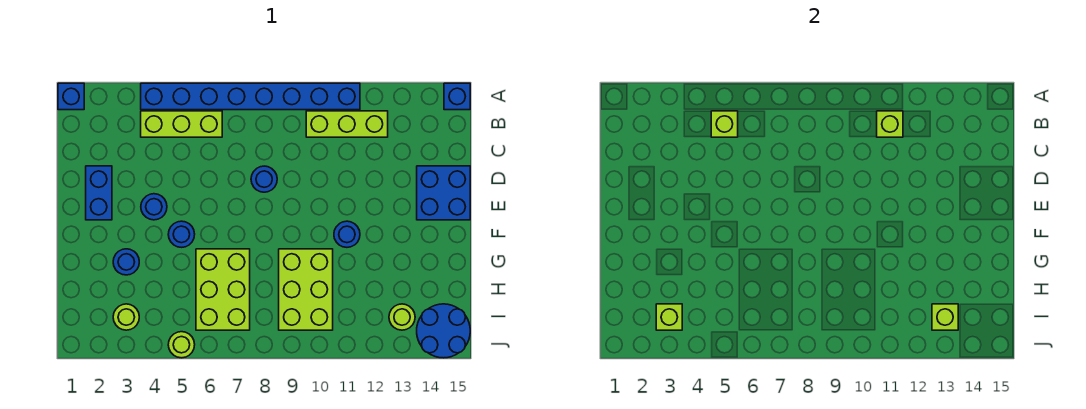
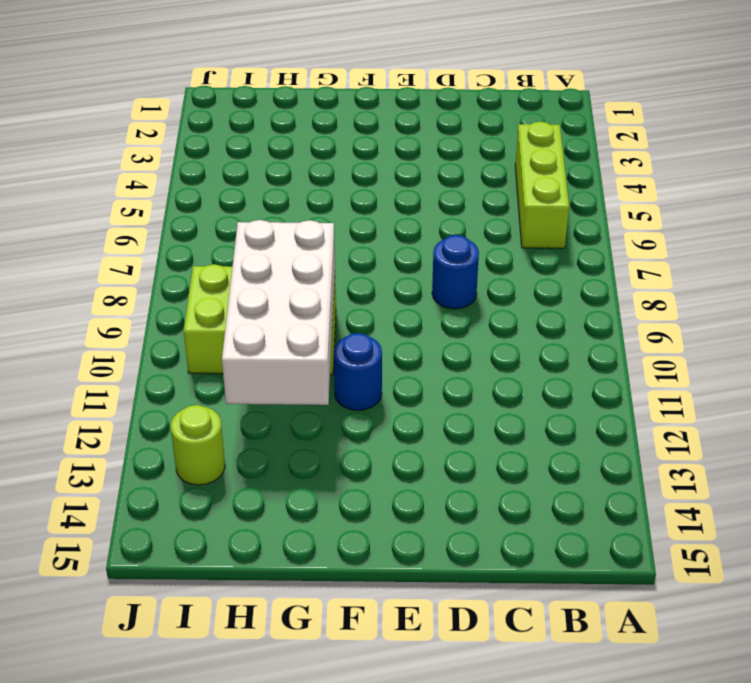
white brick G9:H12 level 2 -> none
none -> blue brick A1 level 1
none -> blue brick A4:A11 level 1
none -> blue brick A15 level 1

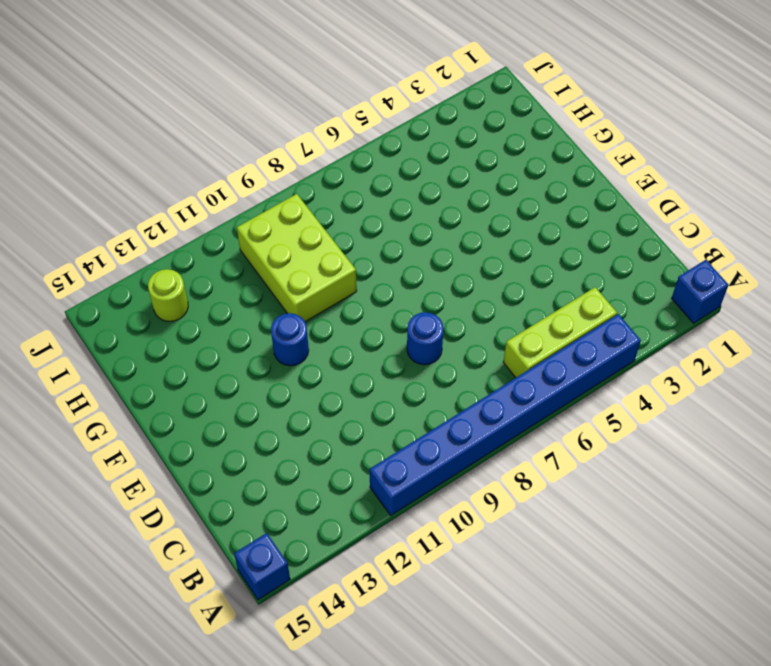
none -> lime brick B10:B12 level 1
none -> blue brick D2:E2 level 1
none -> blue brick D14:E15 level 1

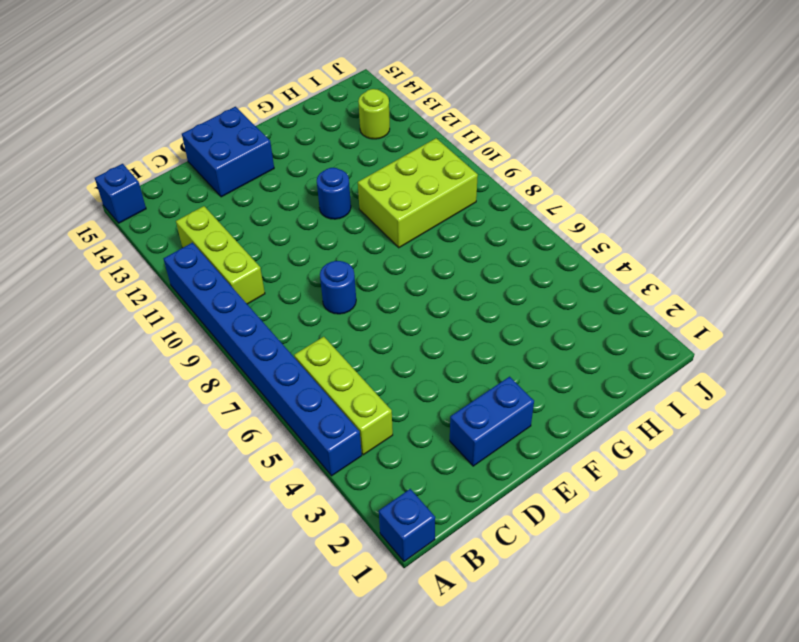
none -> blue round brick E4 level 1
none -> blue round brick F5 level 1
none -> blue round brick G3 level 1

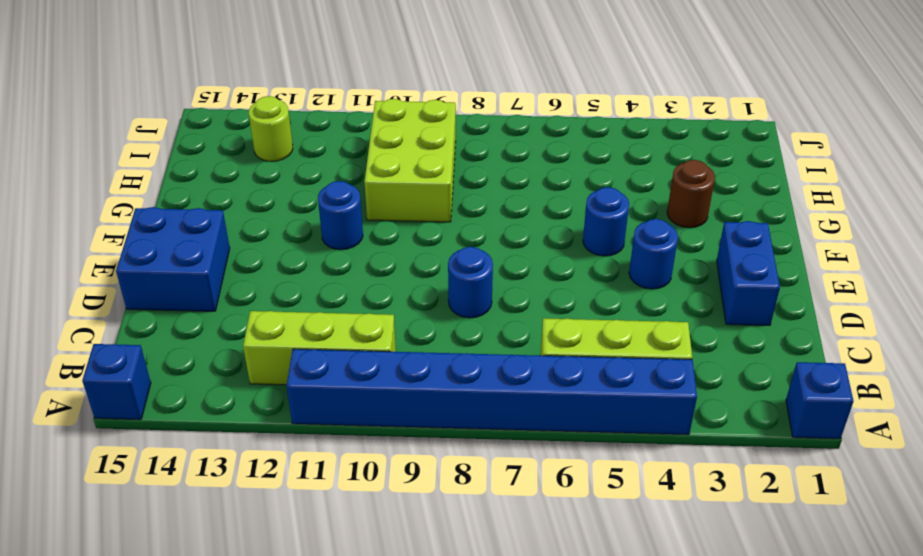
brown round brick G3 level 1 -> blue round brick G3 level 1
none -> lime brick G6:I7 level 1
none -> lime round brick I3 level 1
none -> blue round brick I14:J15 level 1

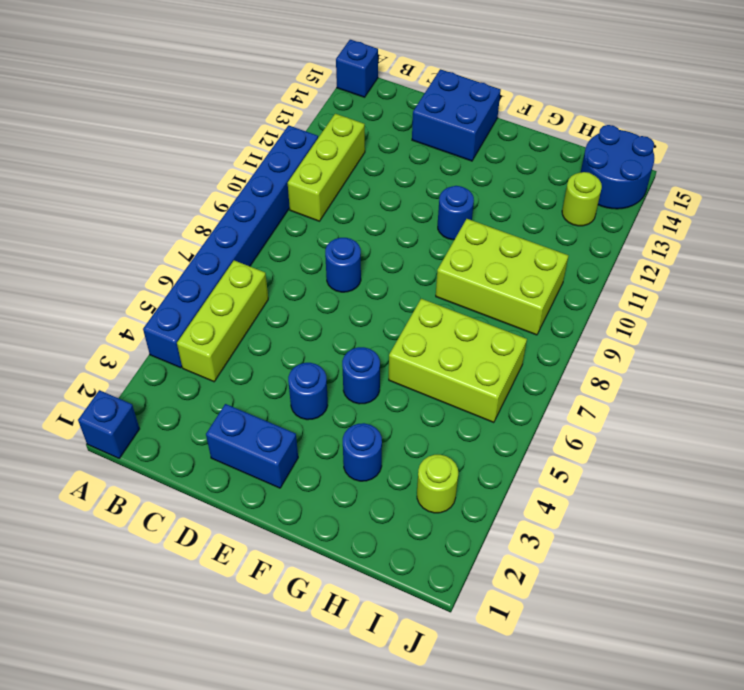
none -> lime round brick J5 level 1
none -> lime brick B5 level 2
none -> lime brick B11 level 2

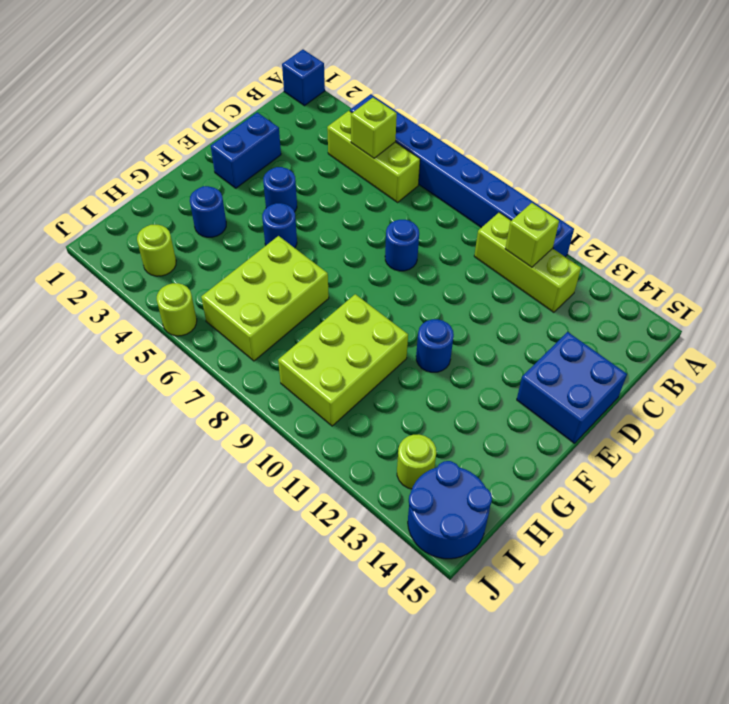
none -> blue brick A15 level 1
none -> lime brick I3 level 2
none -> lime brick I13 level 2

